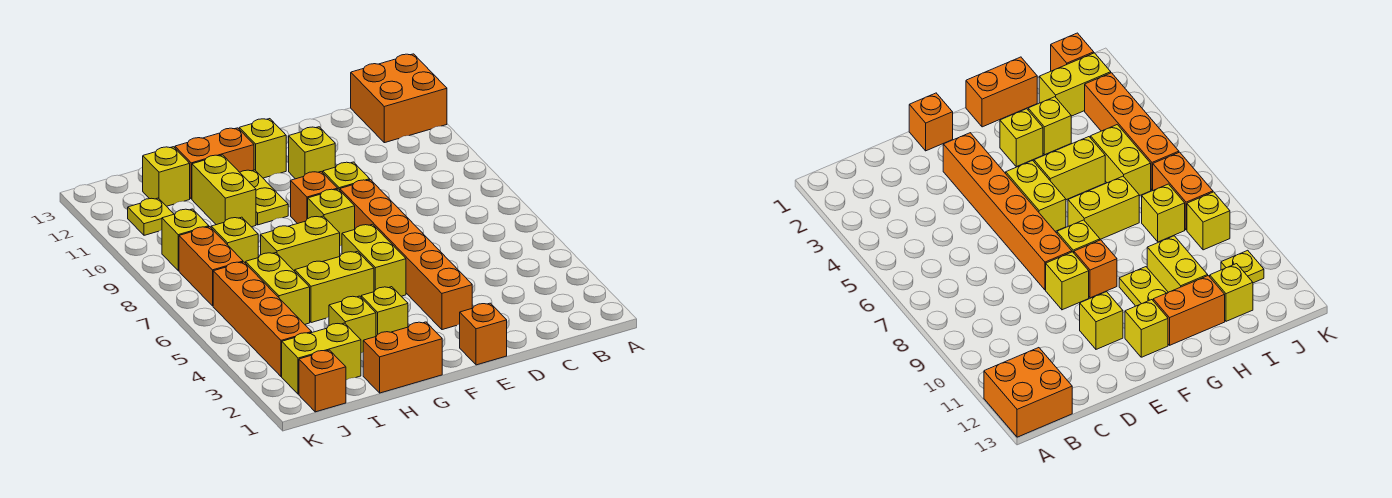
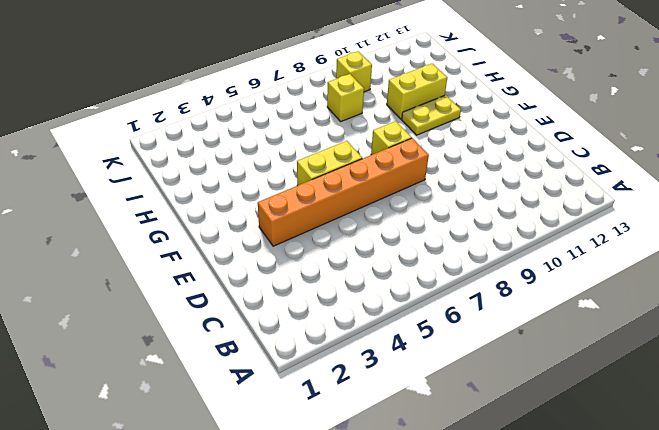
none -> orange brick A12:B13 level 1
none -> orange brick E1 level 1
none -> yellow brick E9 level 1

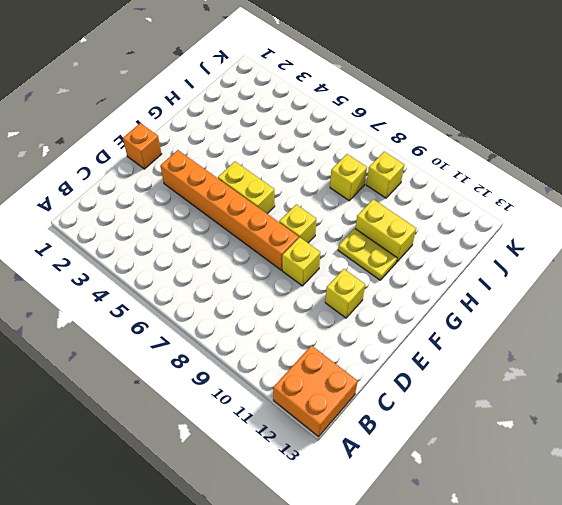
none -> orange brick F9 level 1
none -> yellow brick F12 level 1
none -> orange brick G1:H1 level 1

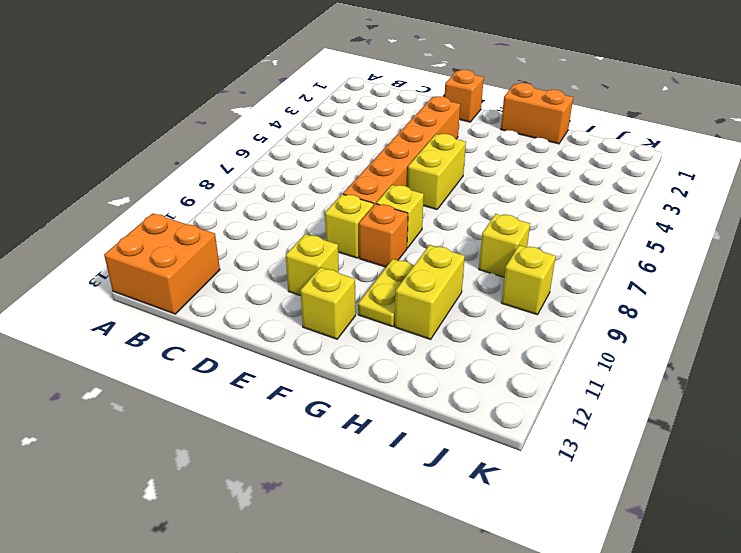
none -> yellow brick G3 level 1
none -> yellow brick G5:H5 level 1
none -> yellow brick G7:H7 level 1

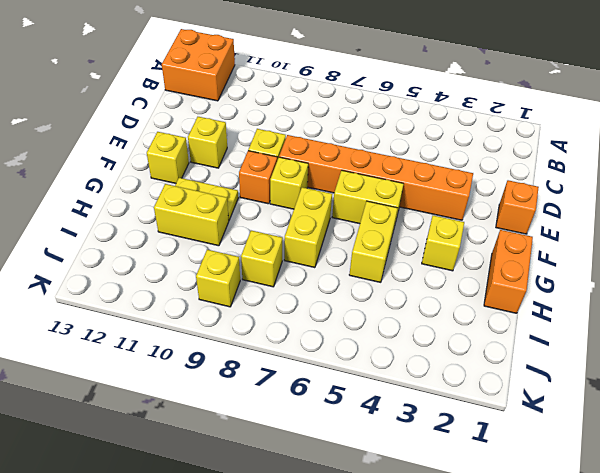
none -> orange brick G12:H12 level 1
none -> yellow brick H3 level 1
none -> yellow brick I2:J2 level 1

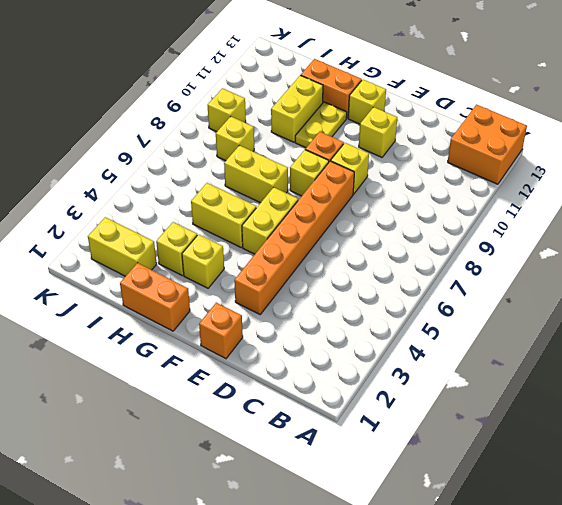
none -> yellow brick I5:I6 level 1
none -> yellow brick I12 level 1
none -> orange brick J1 level 1

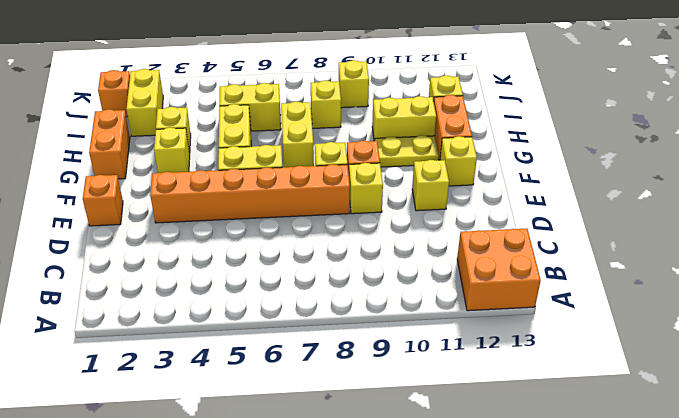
none -> orange brick J3:J6 level 1
none -> orange brick J7:J8 level 1
none -> yellow plate J11 level 1

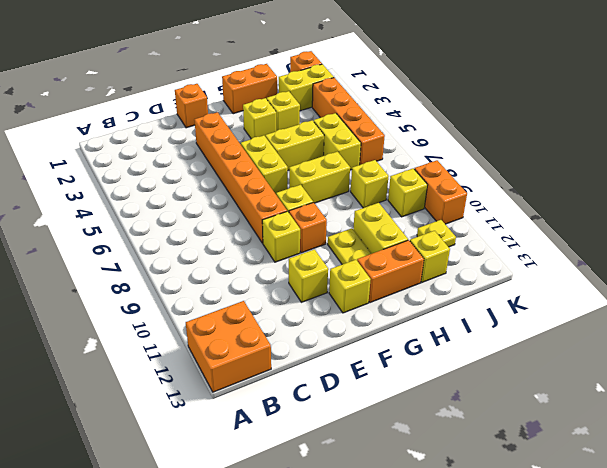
orange brick K9:K10 level 1 -> orange brick J7:J8 level 1

